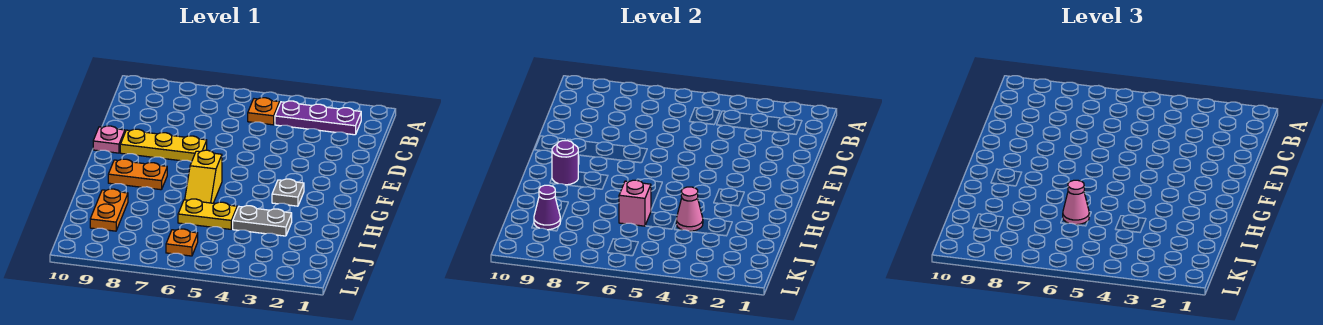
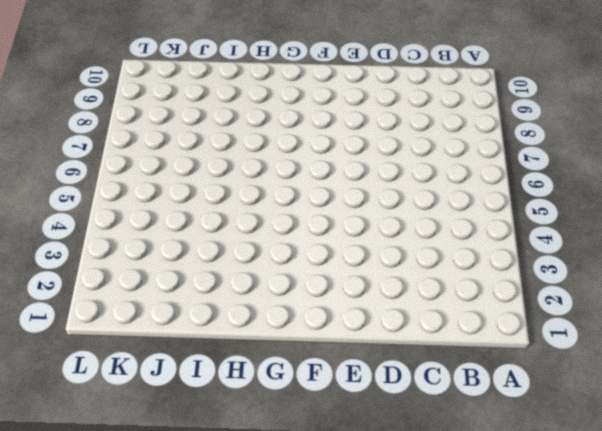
none -> purple plate B2:B4 level 1
none -> orange plate B5 level 1
none -> yellow plate E7:E9 level 1

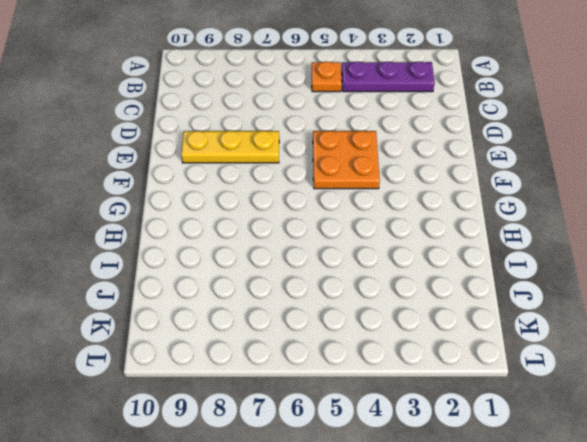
orange plate E4:F5 level 1 -> none
none -> pink plate E10 level 1
none -> grey plate G3 level 1
none -> yellow slope G6:H6 level 1 top G

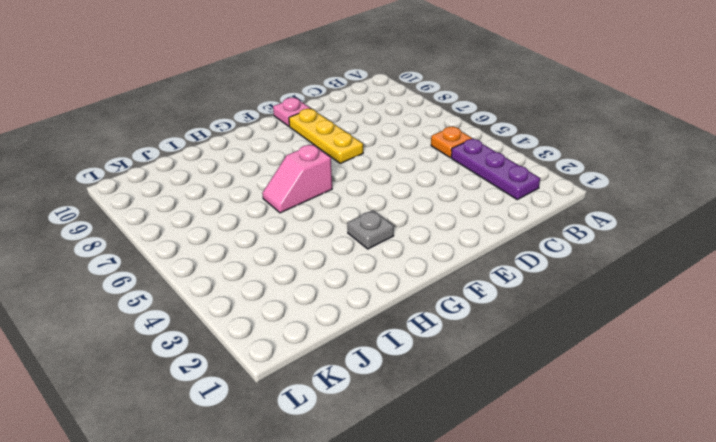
pink slope G6:H6 level 1 top G -> yellow slope G6:H6 level 1 top G
none -> orange plate G8:G9 level 1
none -> grey plate I3:I4 level 1
none -> yellow plate I5:I6 level 1

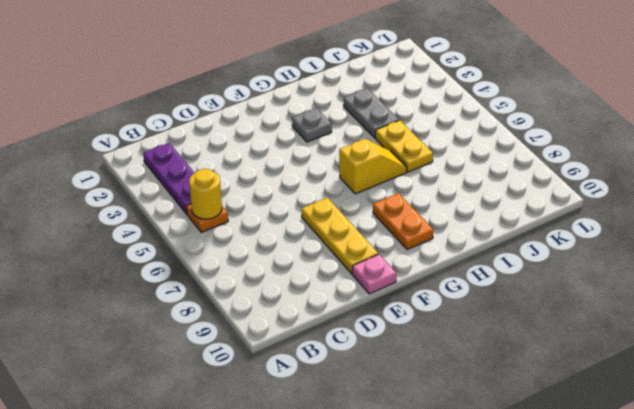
yellow round brick B5 level 2 -> none
none -> orange plate I9:J9 level 1
none -> orange plate K6 level 1
none -> purple round brick G9 level 2

